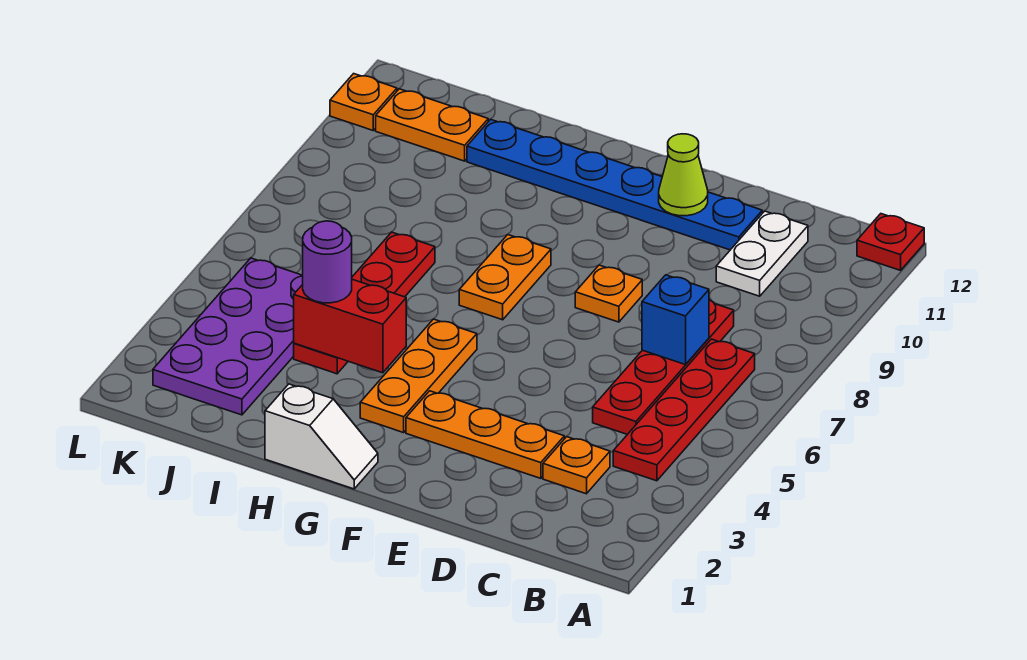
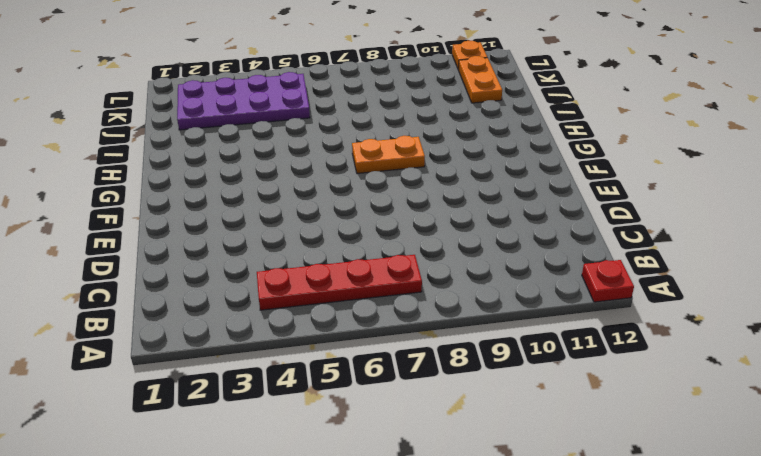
none -> orange plate C3 level 1
none -> red plate C5:C8 level 1
none -> white plate C10:C11 level 1

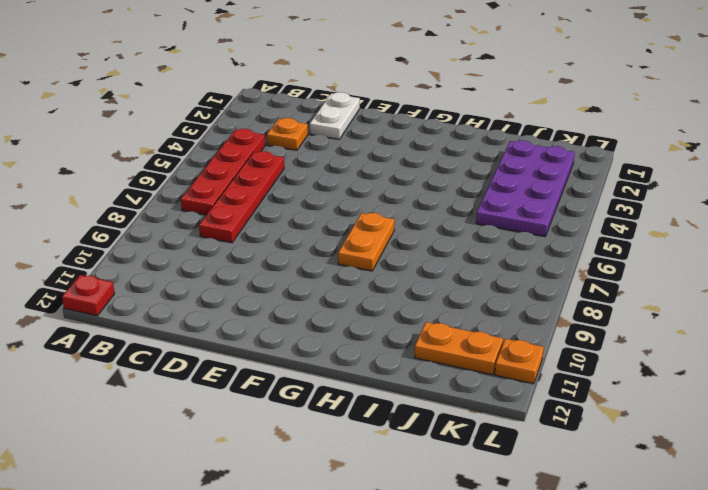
white plate D1:D2 level 1 -> white plate C10:C11 level 1
none -> orange plate D3:F3 level 1
none -> blue plate D11:I11 level 1
none -> orange plate E8 level 1

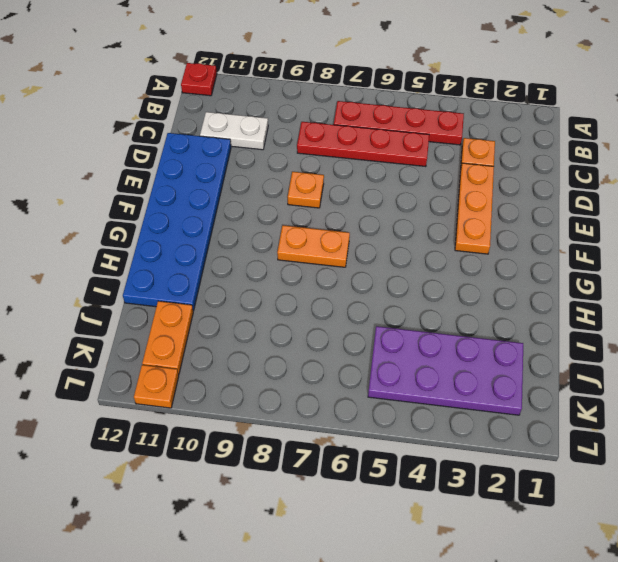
blue plate D11:I12 level 1 -> blue plate D11:I11 level 1
none -> white slope G1:H1 level 1 top H
none -> orange plate G3:G5 level 1
none -> red plate I4:I7 level 1

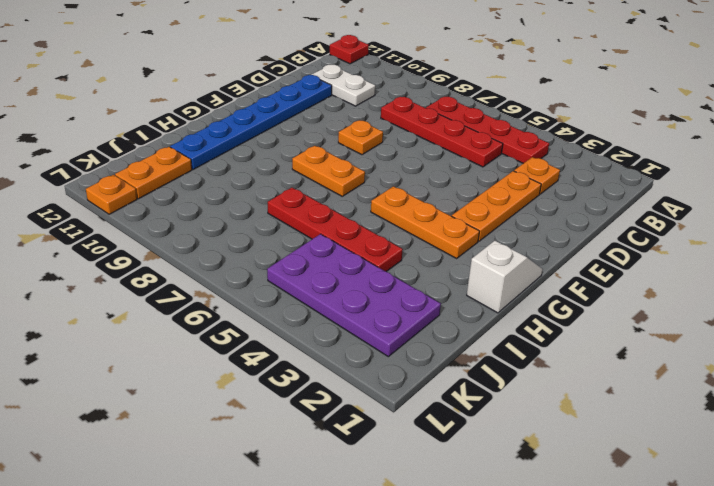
none -> blue brick C7 level 2
none -> lime cone E11 level 2
none -> red brick H4:I4 level 2

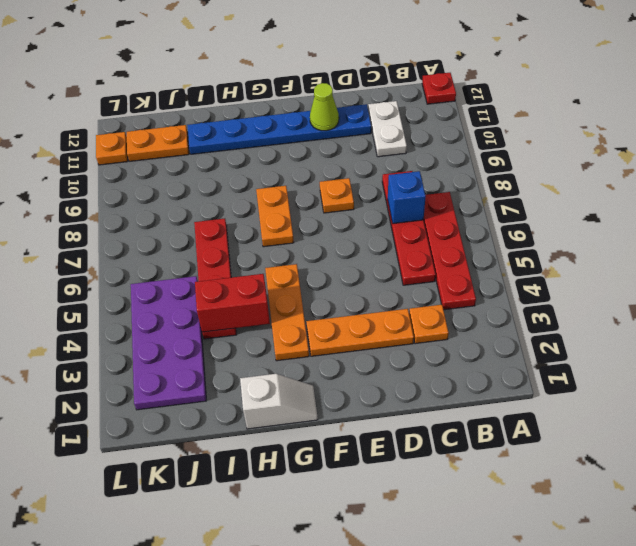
none -> purple round brick I4 level 3

